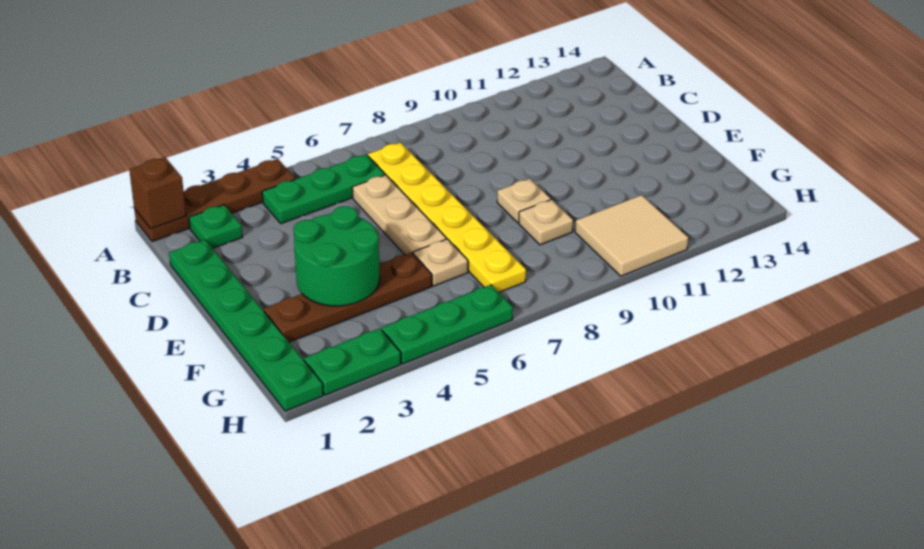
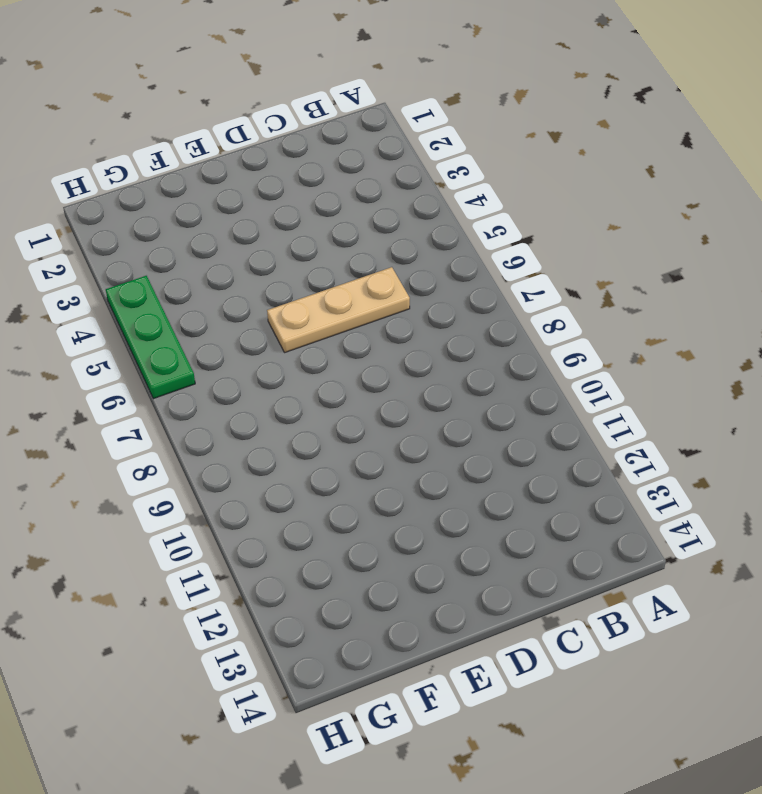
none -> brown plate A1:A4 level 1
none -> green plate B2 level 1
none -> green plate B4:B6 level 1

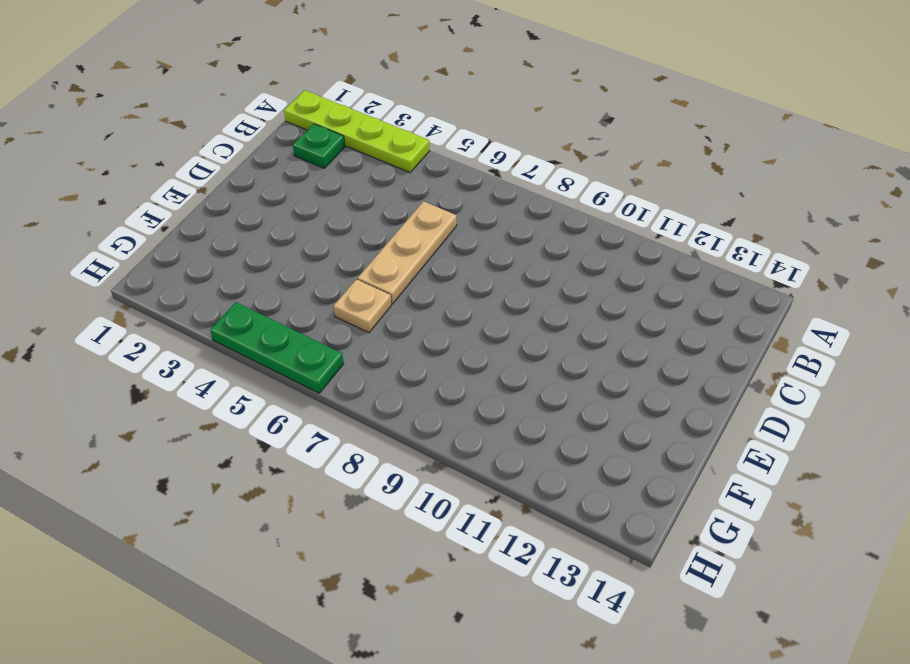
lime plate A1:A4 level 1 -> brown plate A1:A4 level 1
none -> green plate B4:B6 level 1
none -> yellow plate B7:G7 level 1
none -> green plate C1:H1 level 1

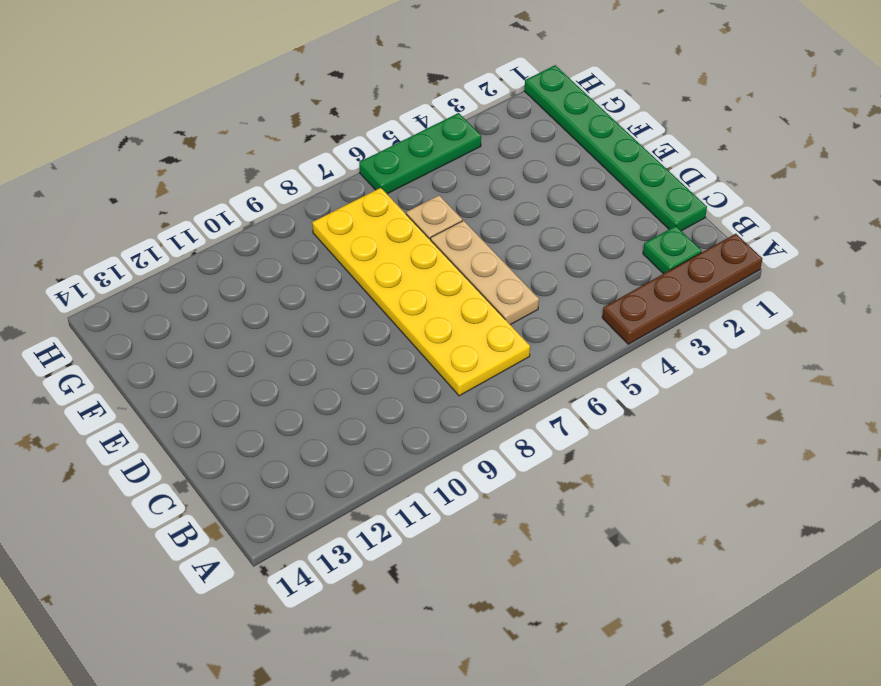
yellow plate B7:G8 level 1 -> yellow plate B7:G7 level 1
none -> green plate B4:B6 level 1
none -> tan plate E9 level 1
none -> brown plate F2:F5 level 1

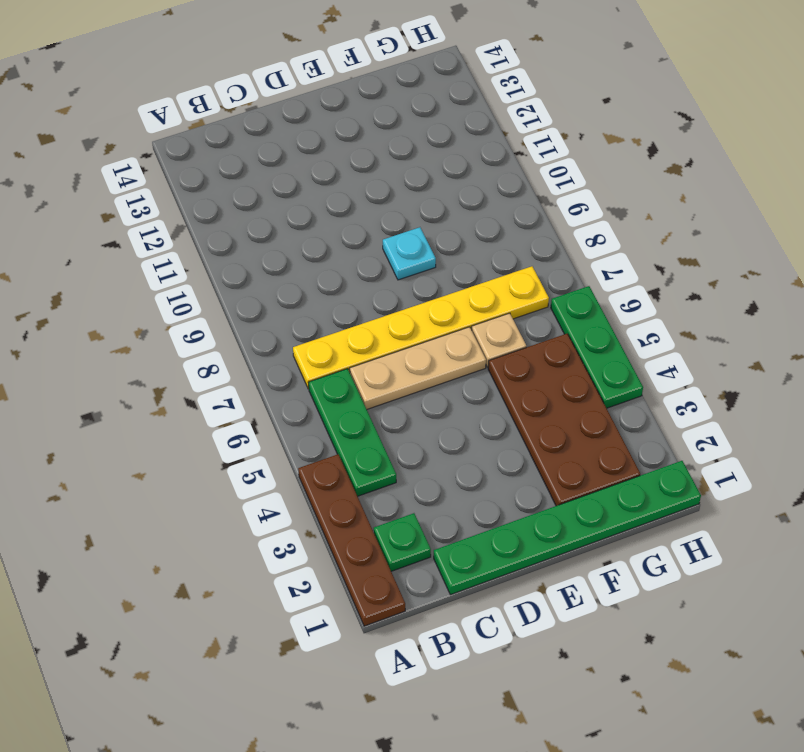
cyan plate E9 level 1 -> tan plate E9 level 1
brown plate F2:G5 level 1 -> brown plate F2:F5 level 1
none -> tan plate F9 level 1
none -> tan tile G10:H11 level 1
none -> green plate H2:H3 level 1

